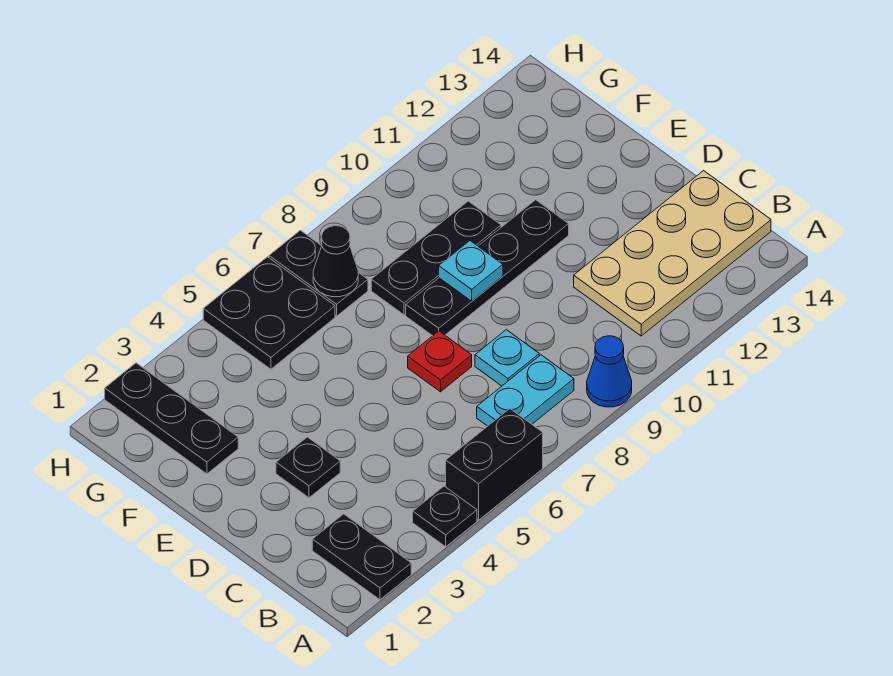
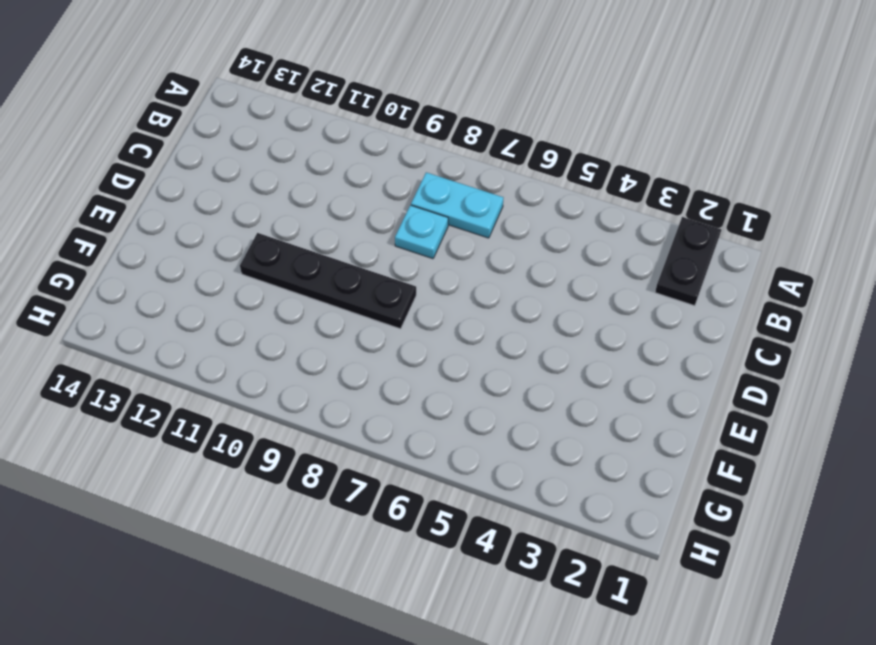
none -> black plate A4 level 1
none -> black brick A5:A6 level 1
none -> blue cone A9 level 1

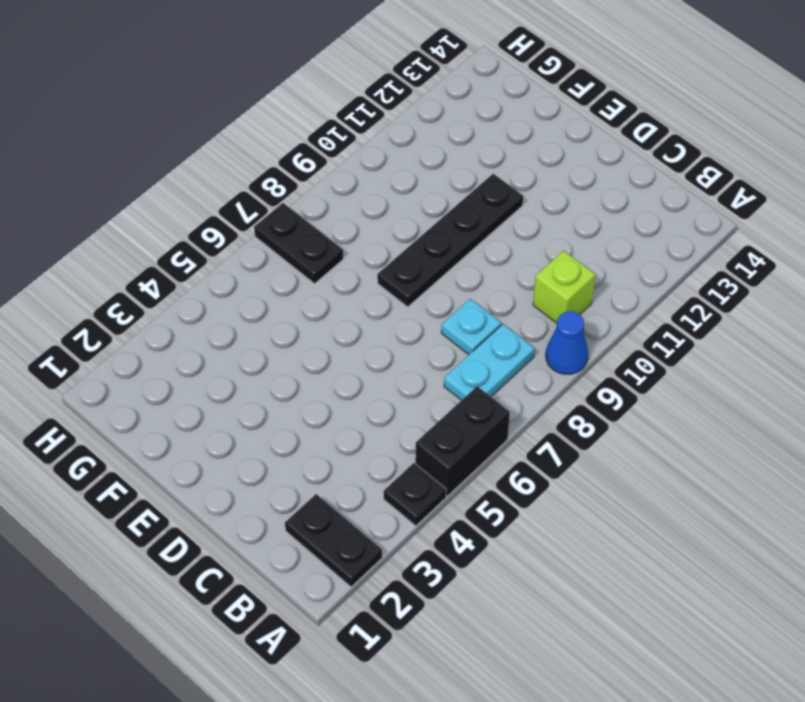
lime brick B10 level 1 -> none
none -> tan plate B11:C14 level 1
none -> black plate D3 level 1
none -> red plate D7 level 1

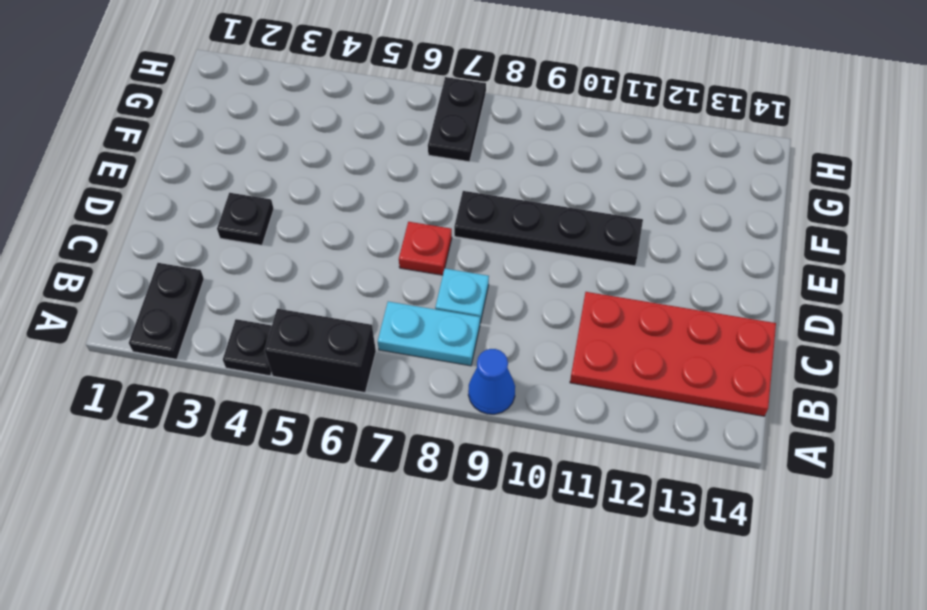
red plate B11:C14 level 1 -> tan plate B11:C14 level 1
none -> black plate F2:H2 level 1
none -> black plate F8:F10 level 1
none -> black plate G5:H6 level 1

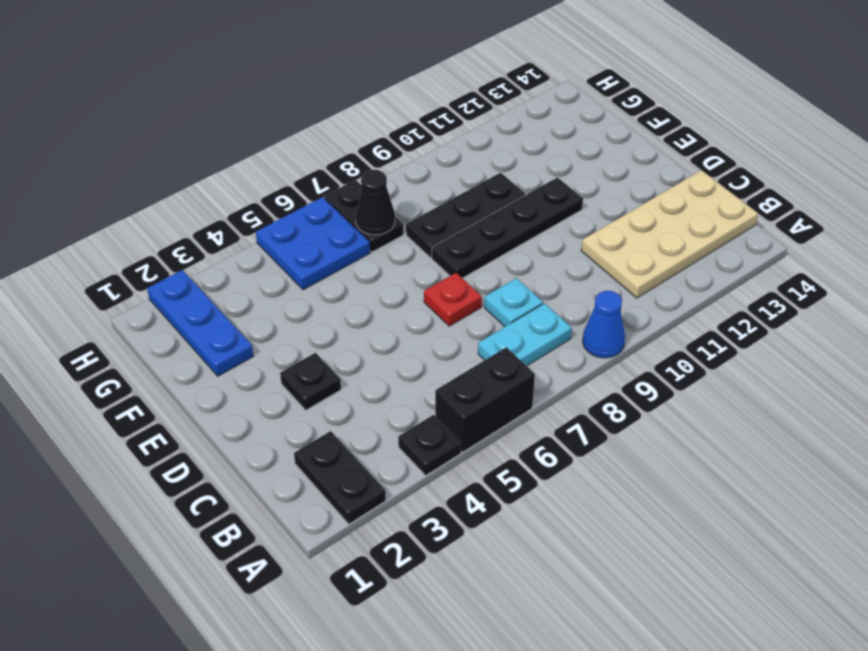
blue plate F2:H2 level 1 -> black plate F2:H2 level 1
blue plate G5:H6 level 1 -> black plate G5:H6 level 1
none -> cyan plate E9 level 2

